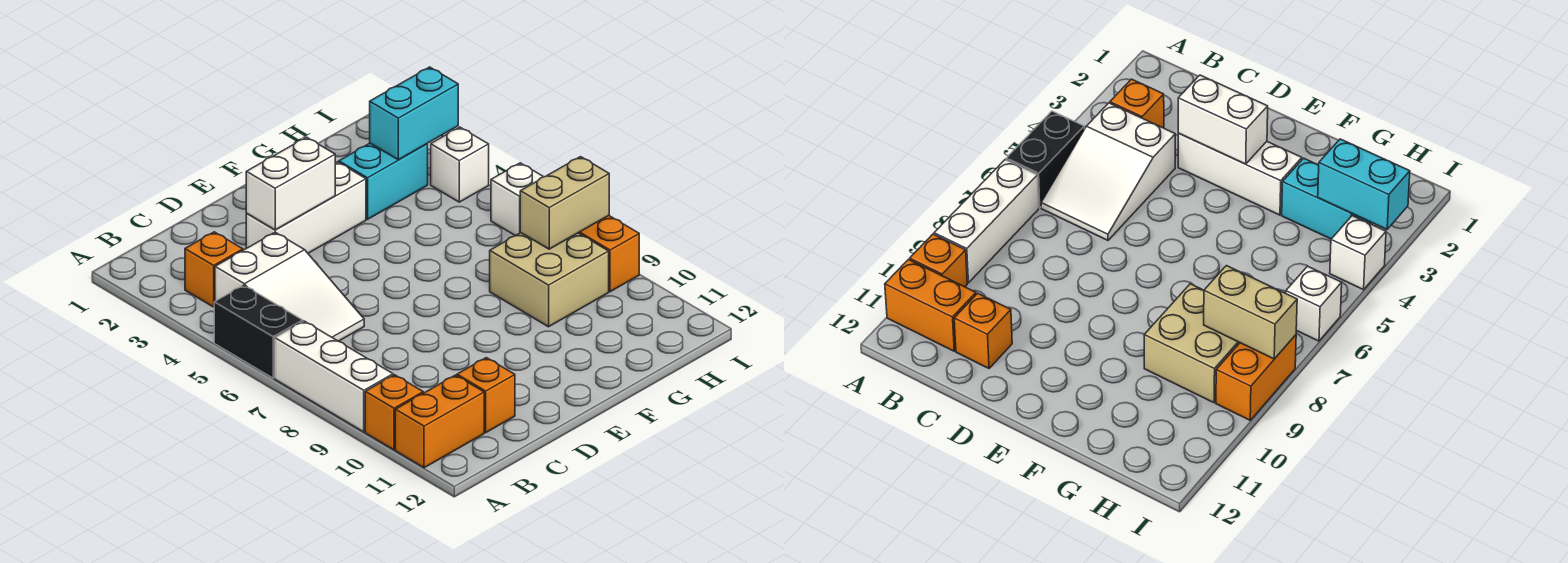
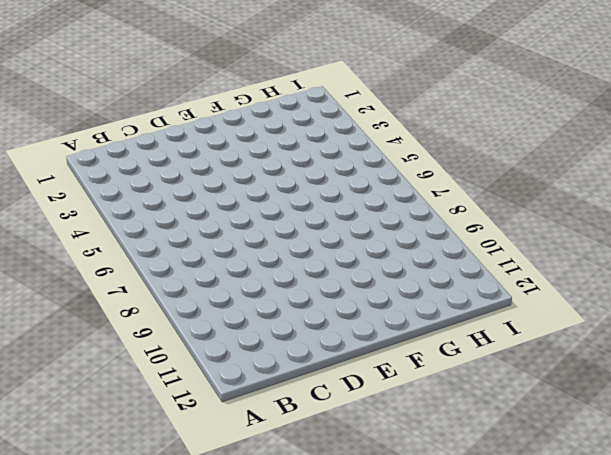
none -> black brick A5:A6 level 1
none -> white brick A7:A9 level 1
none -> orange brick A10 level 1

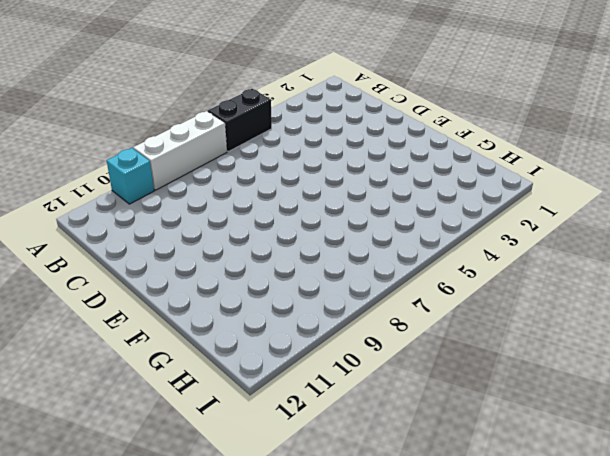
cyan brick A10 level 1 -> orange brick A10 level 1
none -> orange brick A11:B11 level 1
none -> orange brick B3 level 1
none -> white slope B4:C6 level 1 top 4

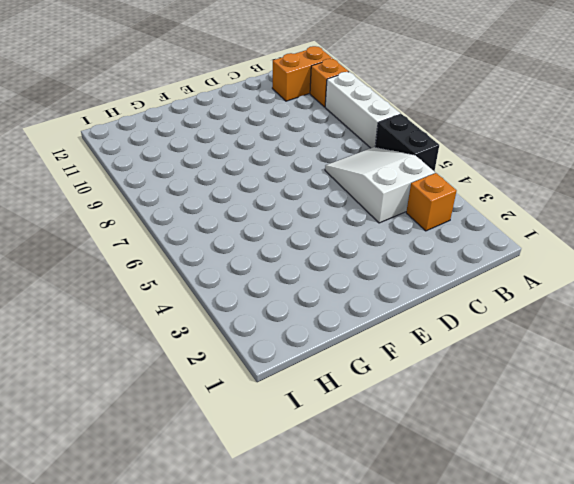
none -> orange brick C11 level 1
none -> white brick D3:F3 level 1
none -> cyan brick G3:H3 level 1

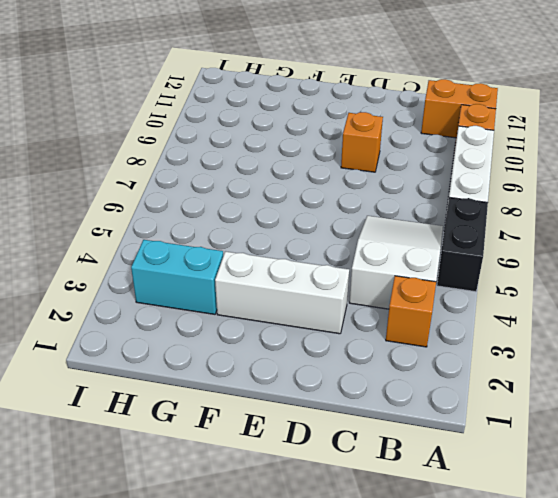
orange brick D9 level 1 -> orange brick C11 level 1
none -> tan brick G8:H9 level 1
none -> white brick I4 level 1
none -> white brick I6 level 1

